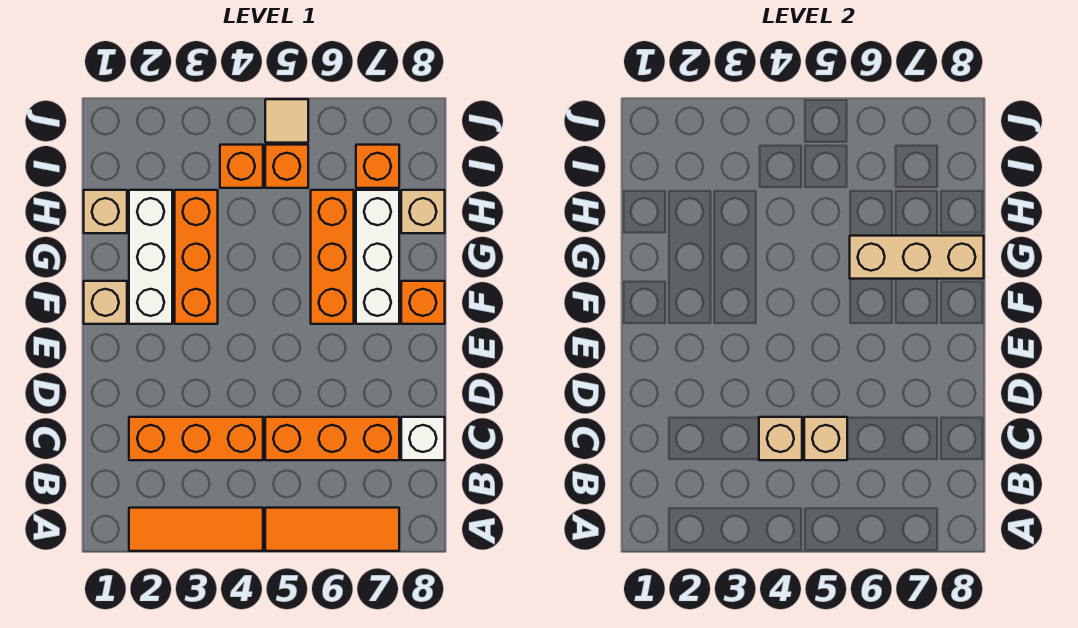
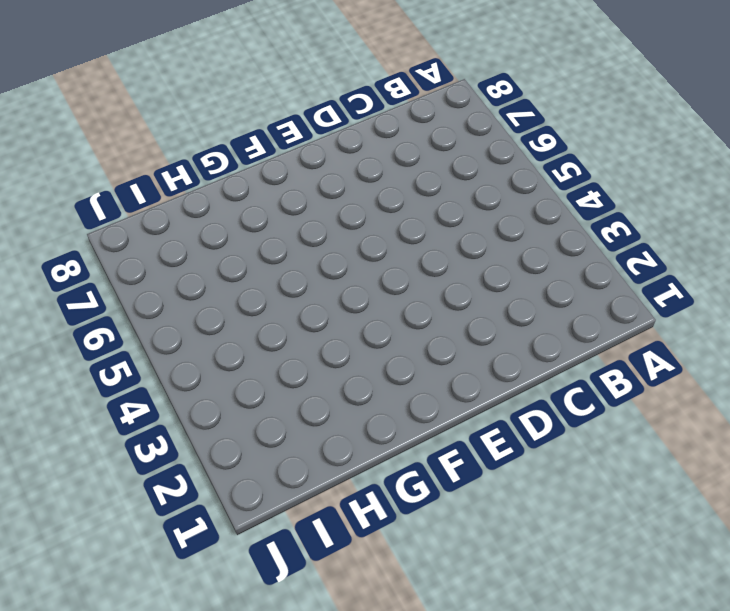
none -> orange tile A2:A4 level 1
none -> orange tile A5:A7 level 1
none -> orange brick C2:C4 level 1

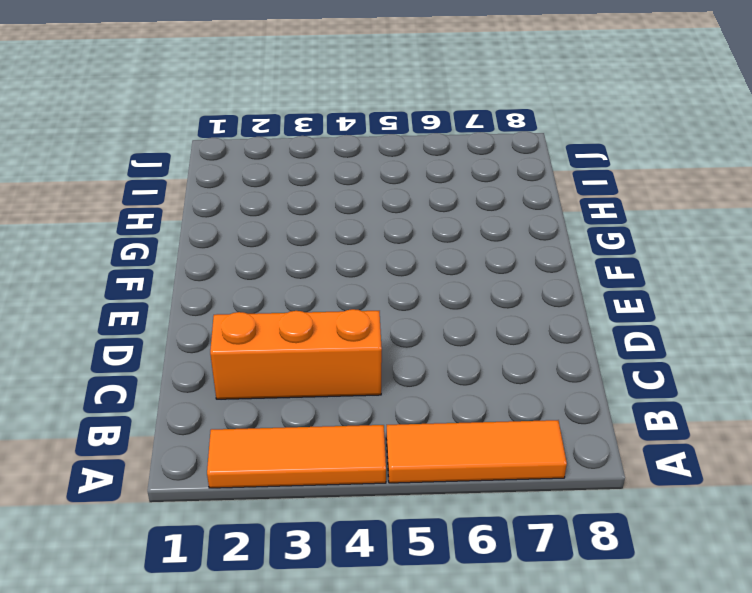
none -> orange brick C5:C7 level 1
none -> white brick C8 level 1
none -> tan brick F1 level 1

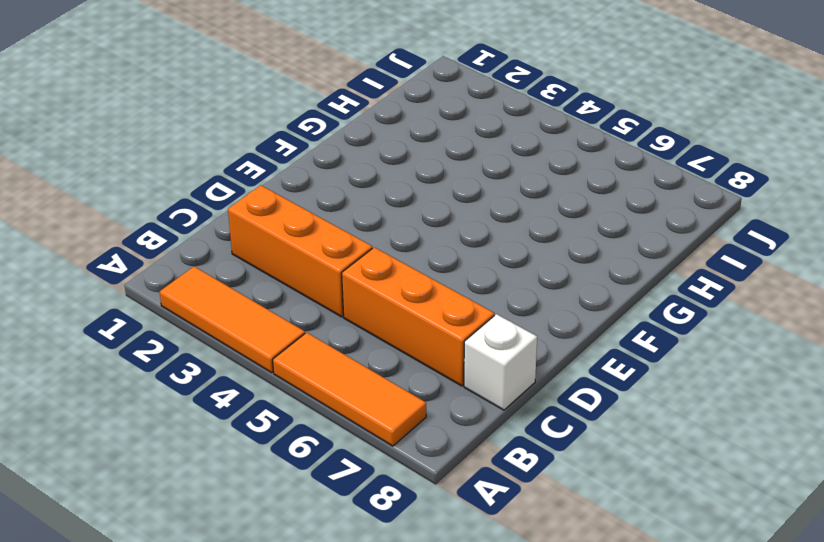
none -> tan brick F1 level 1
none -> white brick F2:H2 level 1
none -> orange brick F3:H3 level 1

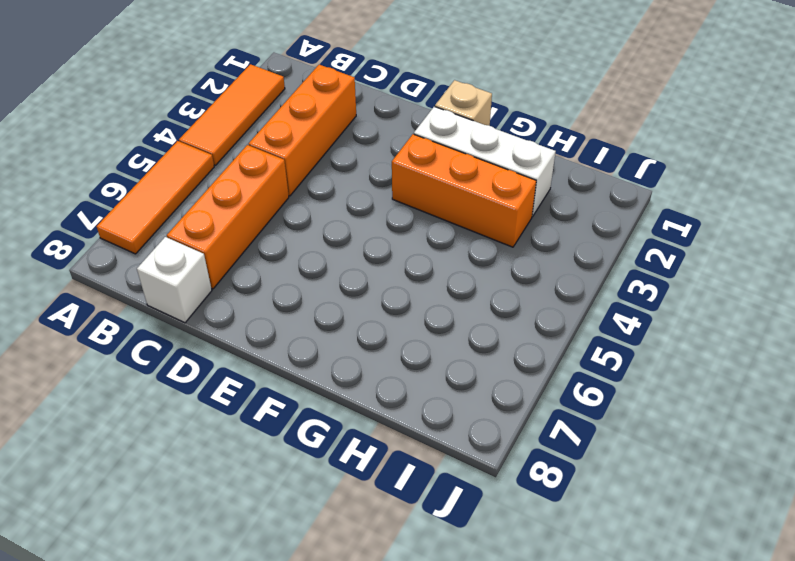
none -> orange brick F6:H6 level 1
none -> white brick F7:H7 level 1
none -> orange brick F8 level 1

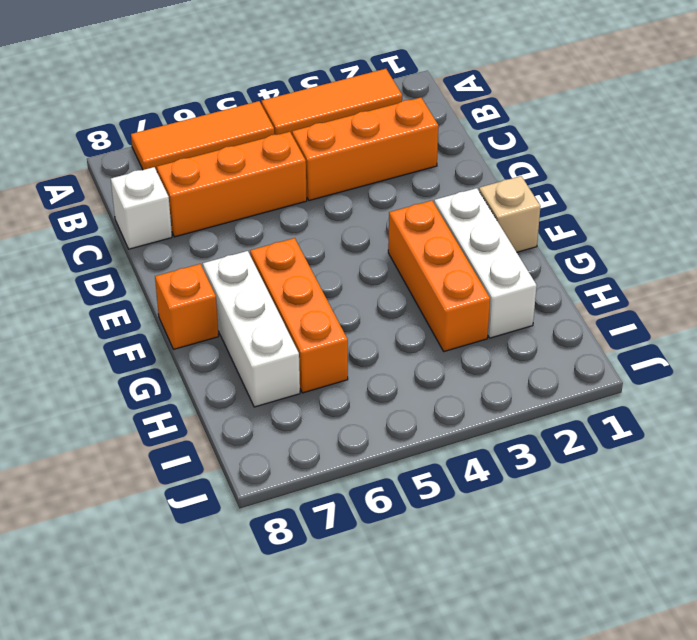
none -> tan brick H1 level 1
none -> tan brick H8 level 1
none -> orange brick I4 level 1

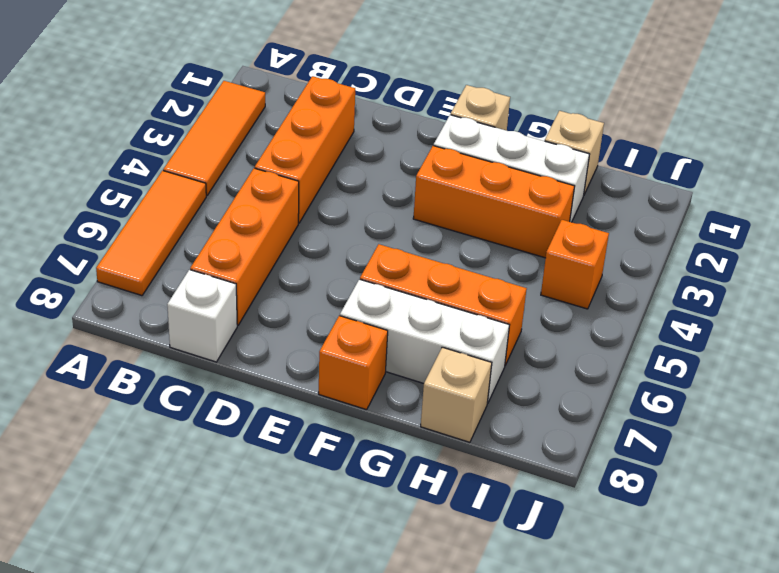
none -> orange brick I5 level 1
none -> orange brick I7 level 1
none -> tan tile J5 level 1

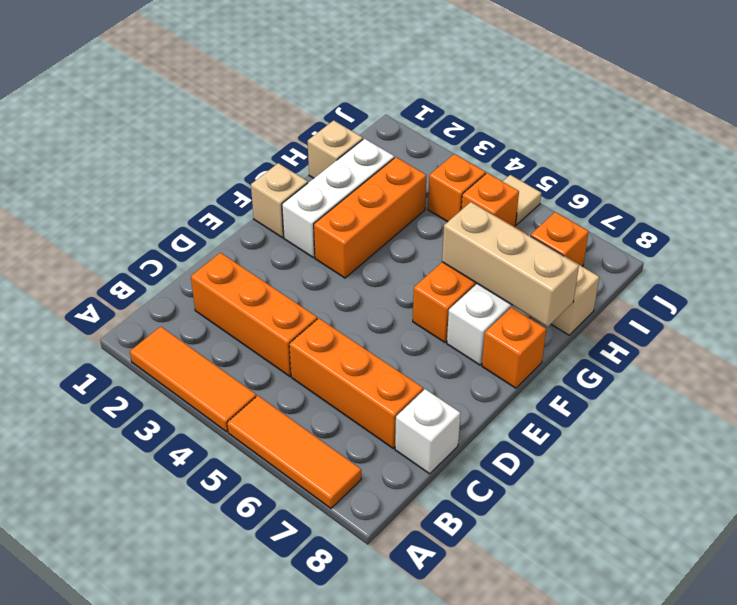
none -> tan brick C4 level 2
none -> tan brick C5 level 2

